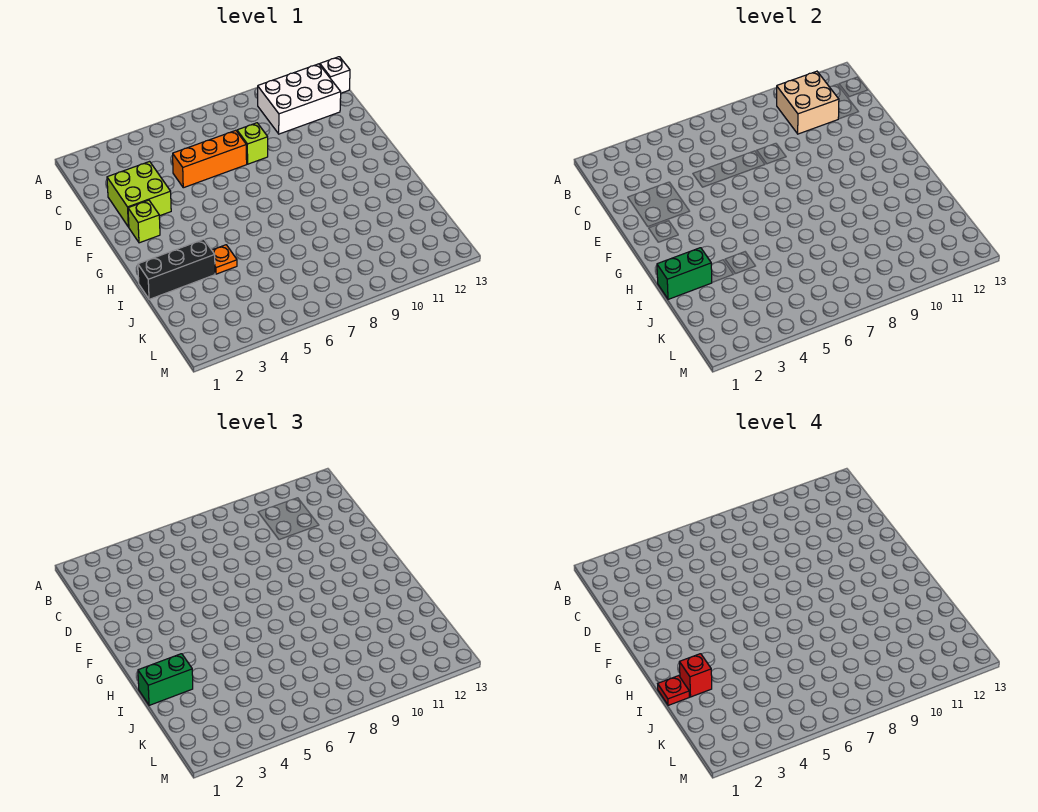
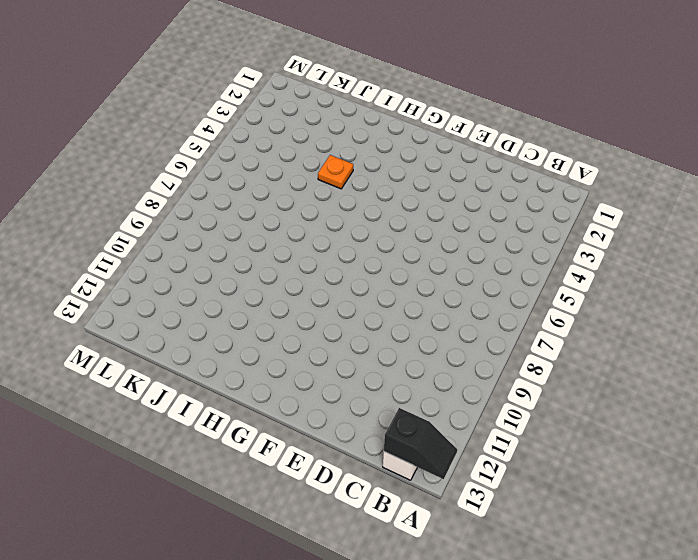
black slope A13:B13 level 2 top B -> none
none -> white brick B10:C12 level 1
none -> lime brick D2:E3 level 1
none -> orange brick D5:D7 level 1

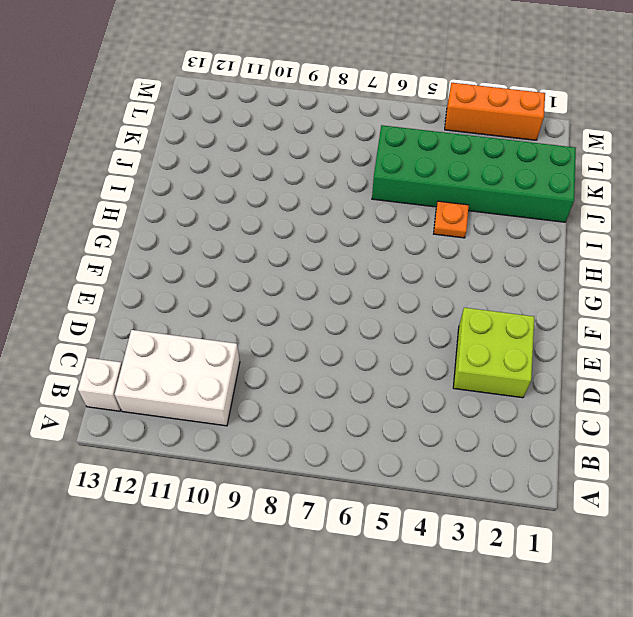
green brick J1:K6 level 1 -> none
orange brick M2:M4 level 1 -> orange brick D5:D7 level 1
none -> lime brick D8 level 1
none -> lime brick F2 level 1
none -> black brick I1:I3 level 1

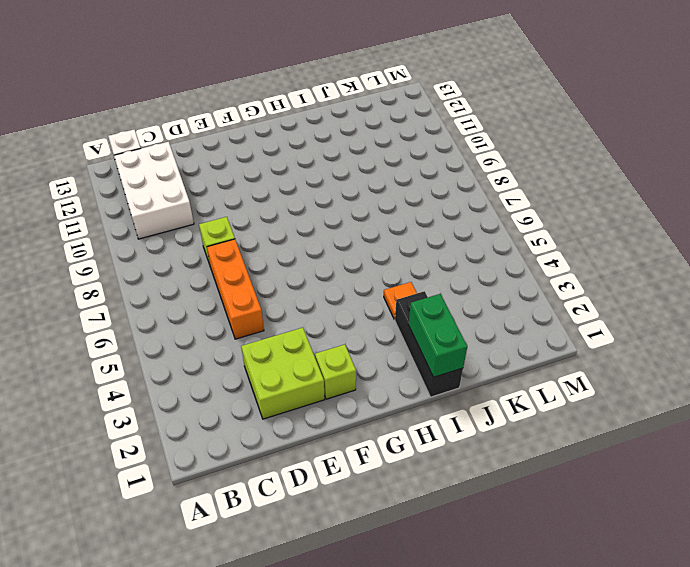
none -> tan brick B10:C11 level 2
none -> green brick I1:I2 level 3
none -> red plate I1 level 4

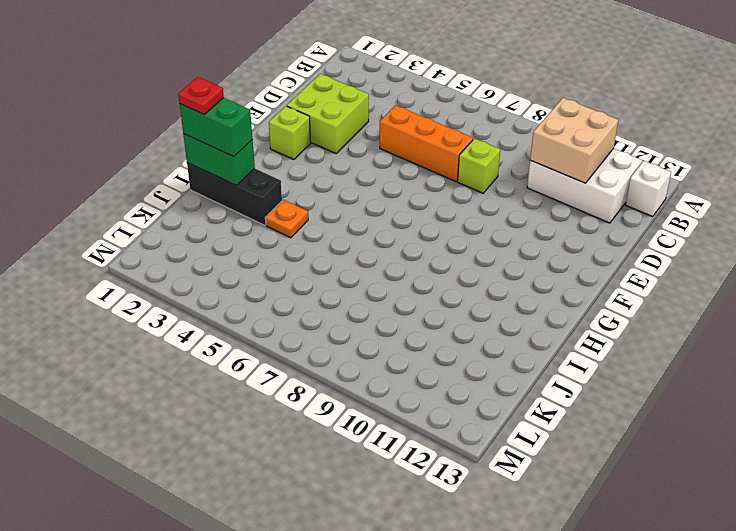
none -> red brick I2 level 4

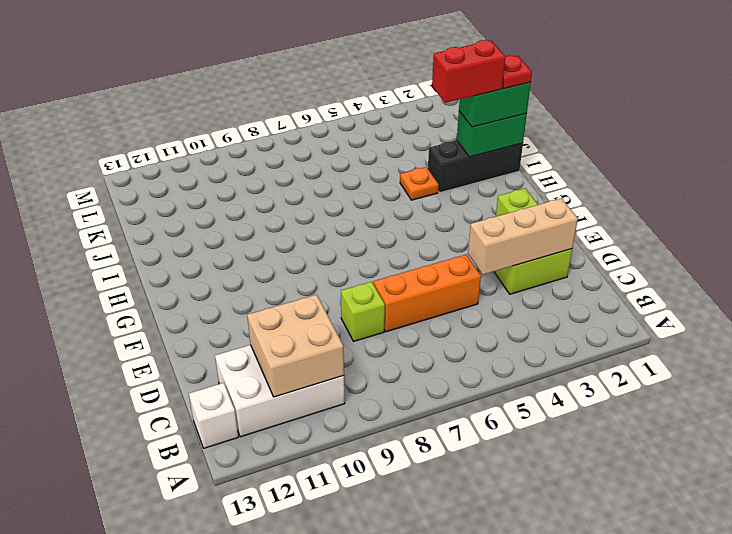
tan brick D2:D4 level 2 -> none
red brick I2:I3 level 4 -> red brick I2 level 4

